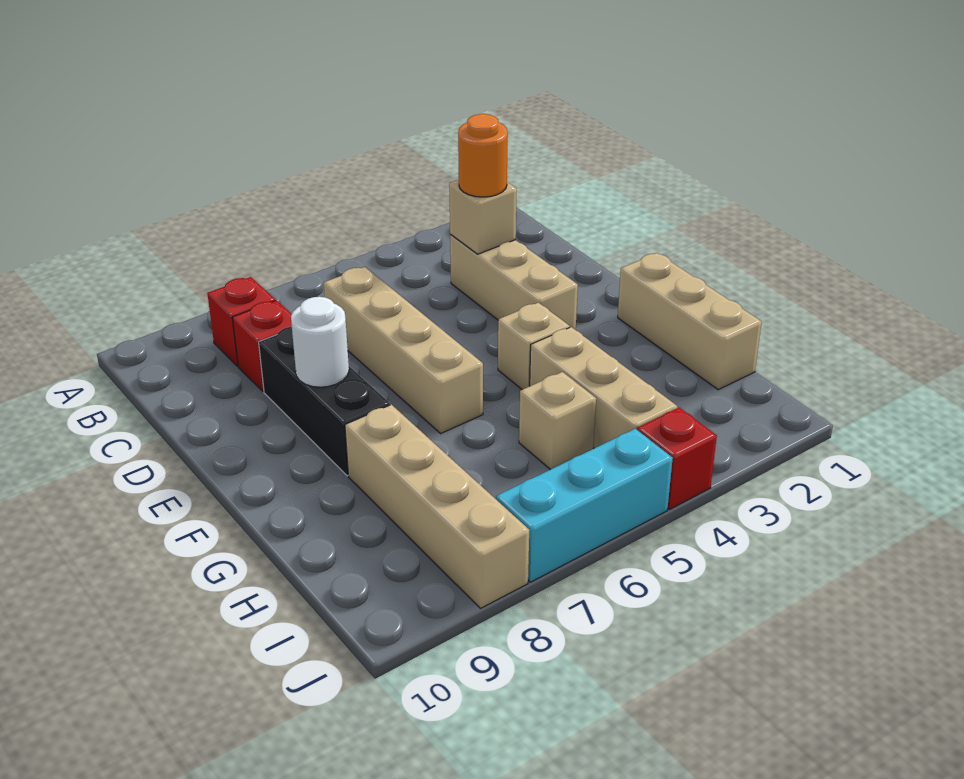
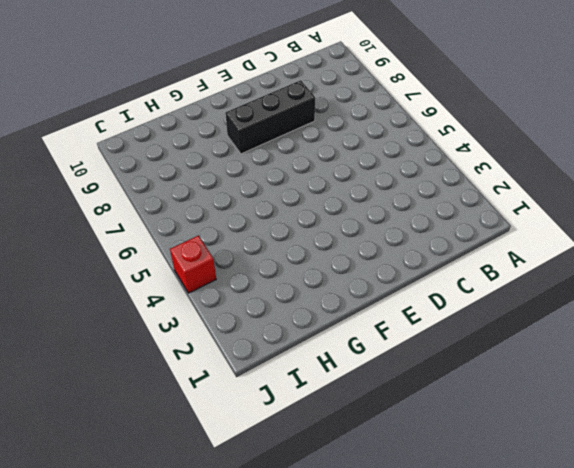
none -> red brick B8 level 1
none -> tan brick C3:E3 level 1
none -> tan brick C6:F6 level 1

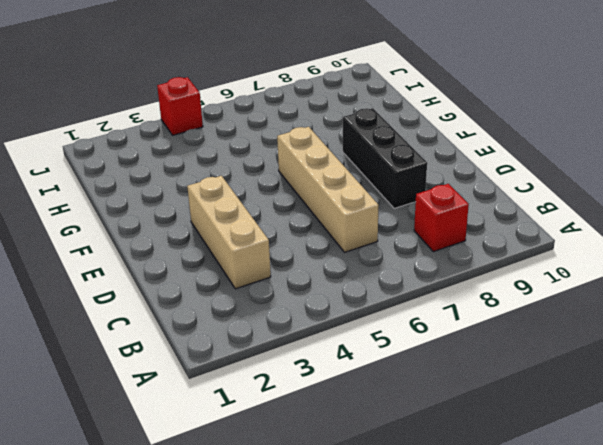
none -> red brick C8 level 1
none -> tan brick F1:H1 level 1
none -> tan brick F4 level 1

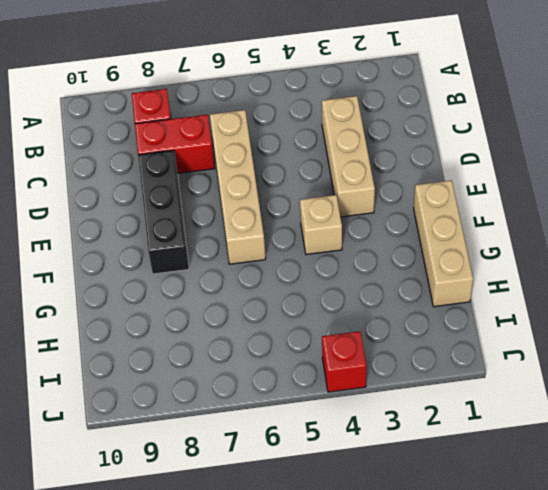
red brick C7:C8 level 1 -> red brick C8 level 1
none -> tan brick G4:I4 level 1
none -> tan brick G8:J8 level 1
none -> tan brick H5 level 1

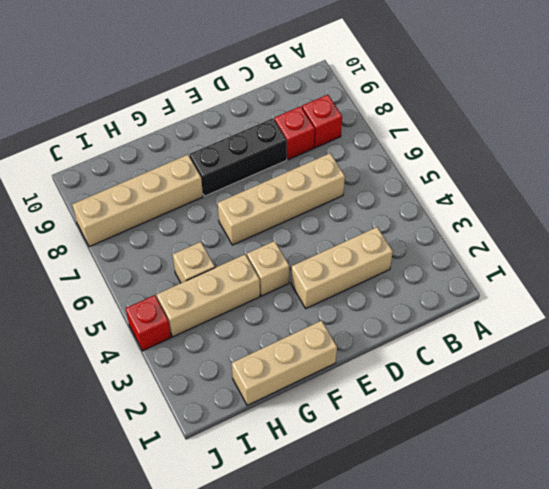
none -> cyan brick J5:J7 level 1
none -> tan brick C3 level 2
none -> white round brick E8 level 2

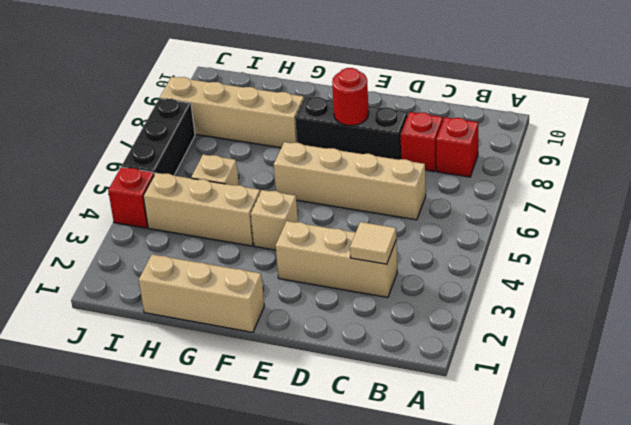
tan tile C3 level 2 -> tan brick C3 level 2
red round brick E8 level 2 -> white round brick E8 level 2
black brick J5:J7 level 1 -> cyan brick J5:J7 level 1
none -> orange round brick C3 level 3

